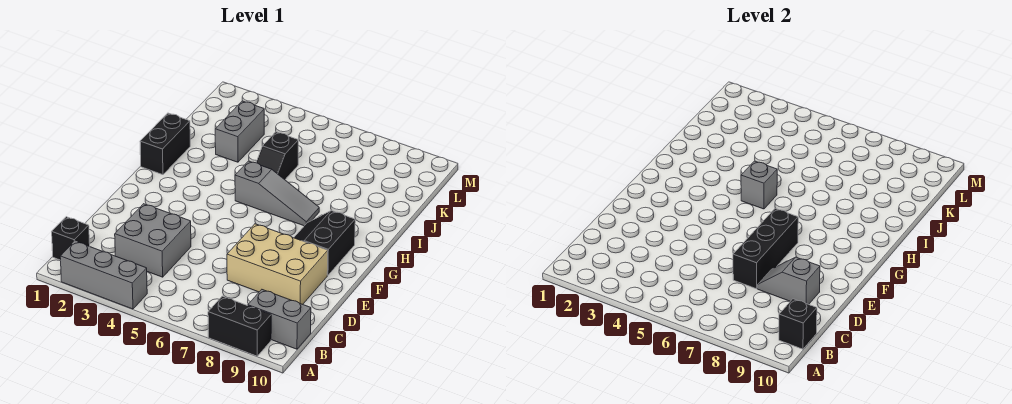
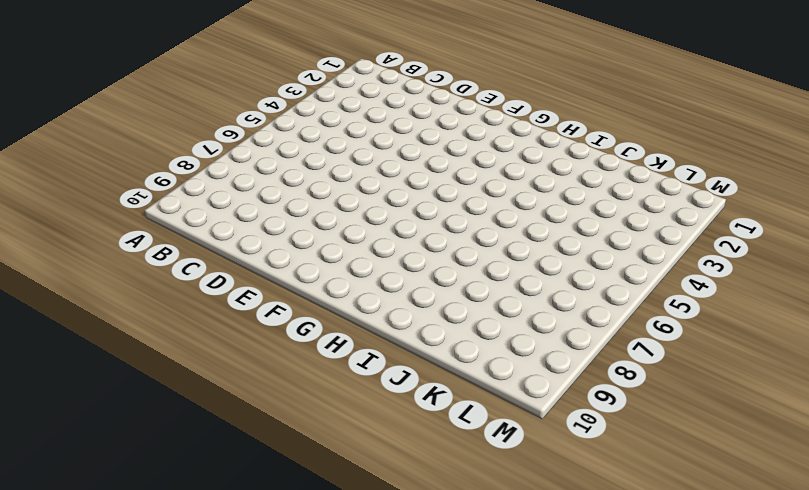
none -> grey brick A2:A4 level 1
none -> black brick A8:A9 level 1
none -> black brick B1 level 1

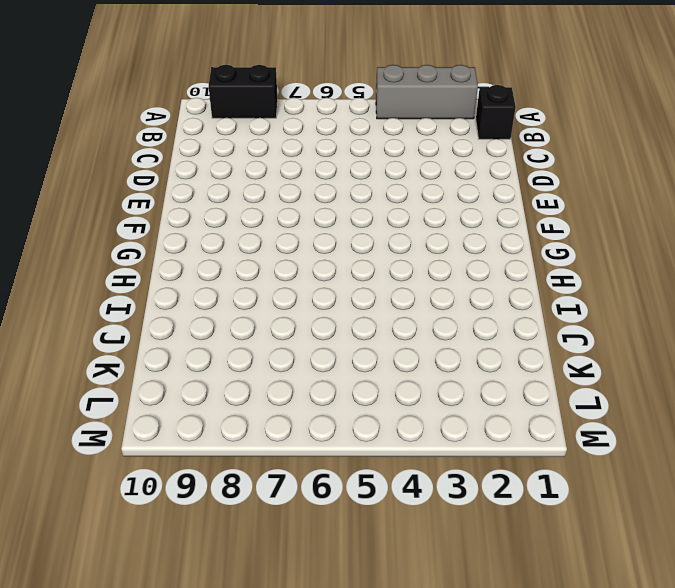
none -> grey brick B9:B10 level 1
none -> grey brick C3:D4 level 1
none -> tan brick D7:E9 level 1

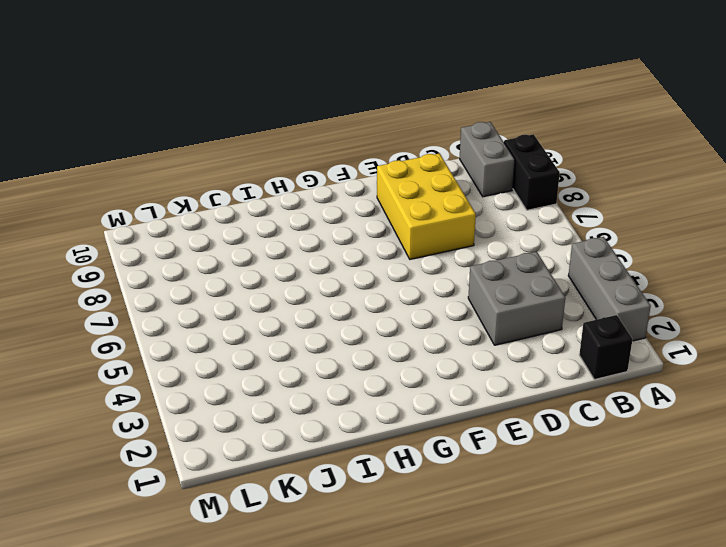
yellow brick D7:E9 level 1 -> tan brick D7:E9 level 1
none -> black slope F8:G9 level 1 top 9
none -> black brick H1:I1 level 1
none -> grey slope H5:H7 level 1 top 5

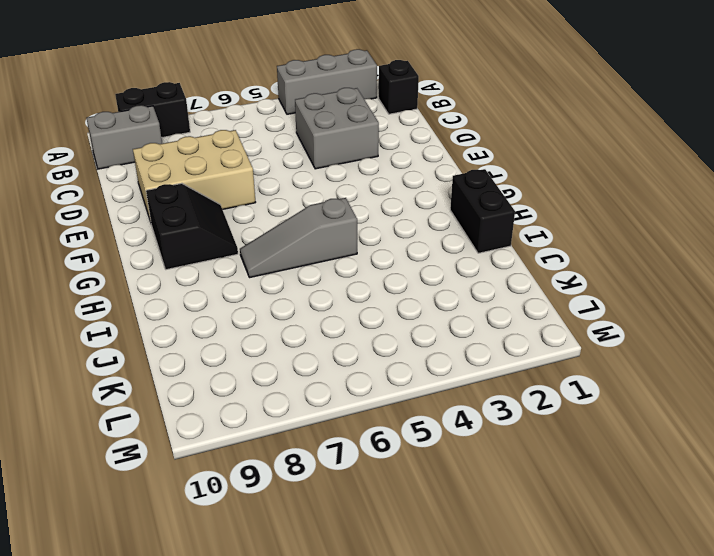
none -> black slope I5:J5 level 1 top J
none -> grey brick J3:K3 level 1
none -> black brick B10 level 2

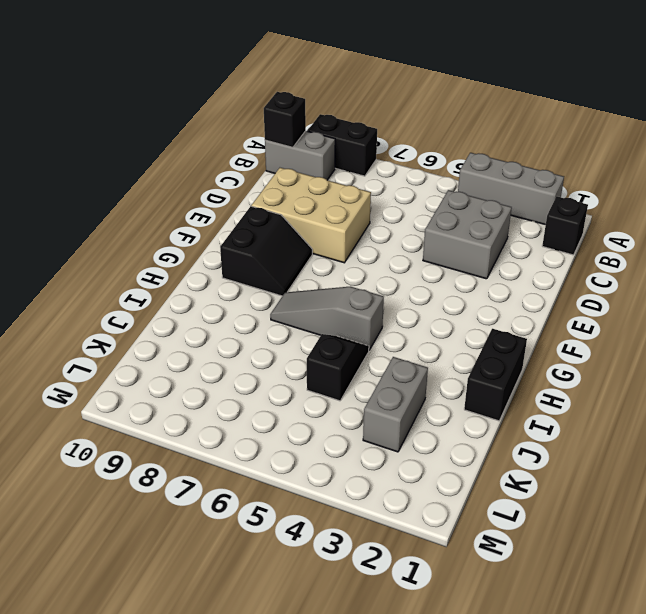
none -> black brick D7:F7 level 2
none -> grey slope D8:D9 level 2 top 9
none -> grey brick H5 level 2

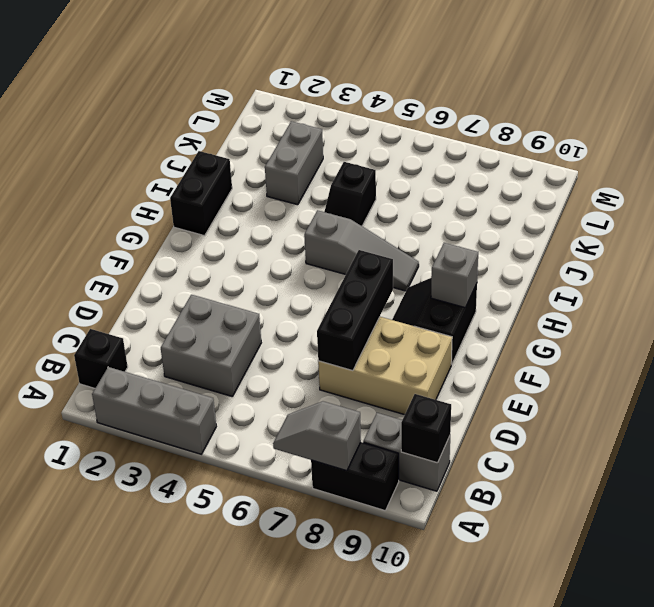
grey slope A7:A8 level 2 top 8 -> grey slope D8:D9 level 2 top 9
grey brick G9 level 2 -> grey brick H5 level 2

